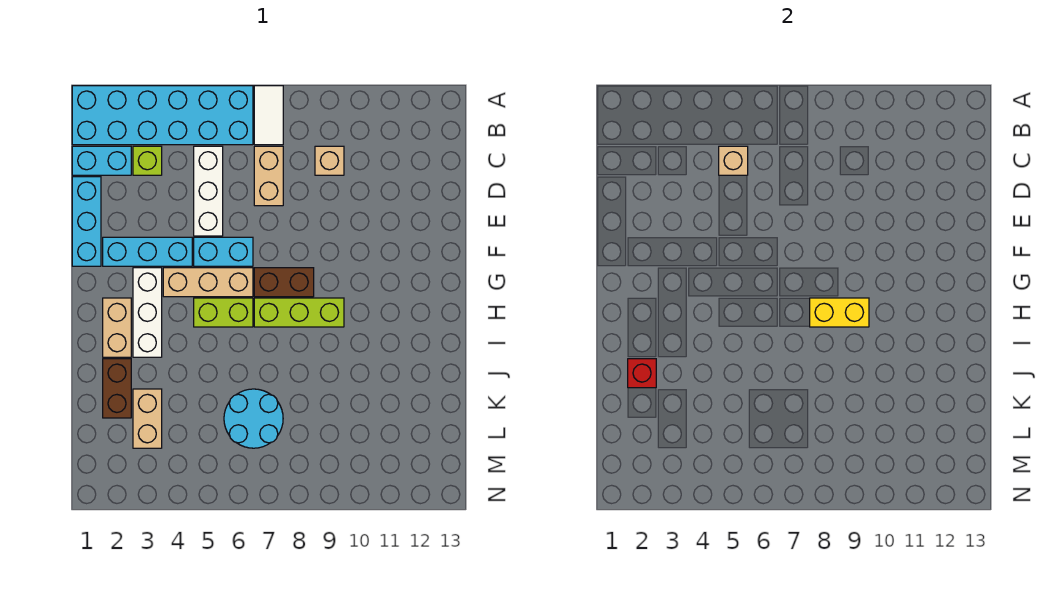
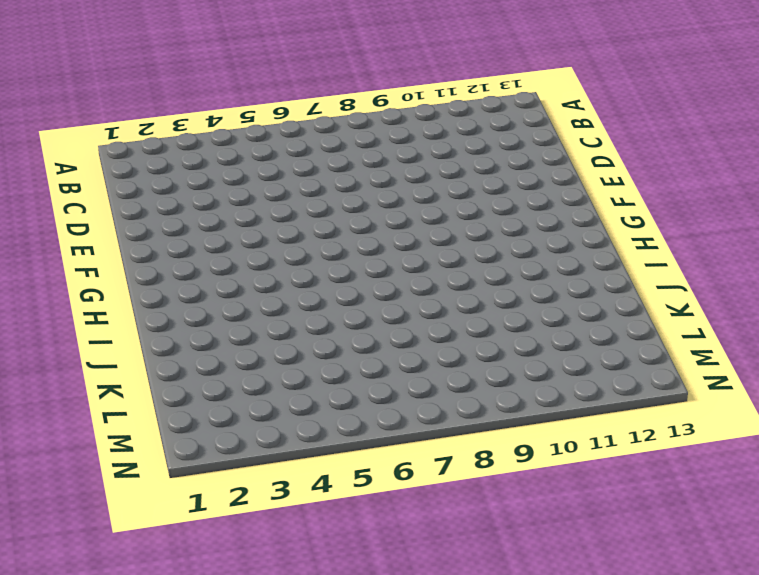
none -> cyan brick A1:B6 level 1
none -> white tile A7:B7 level 1
none -> cyan brick C1:C2 level 1

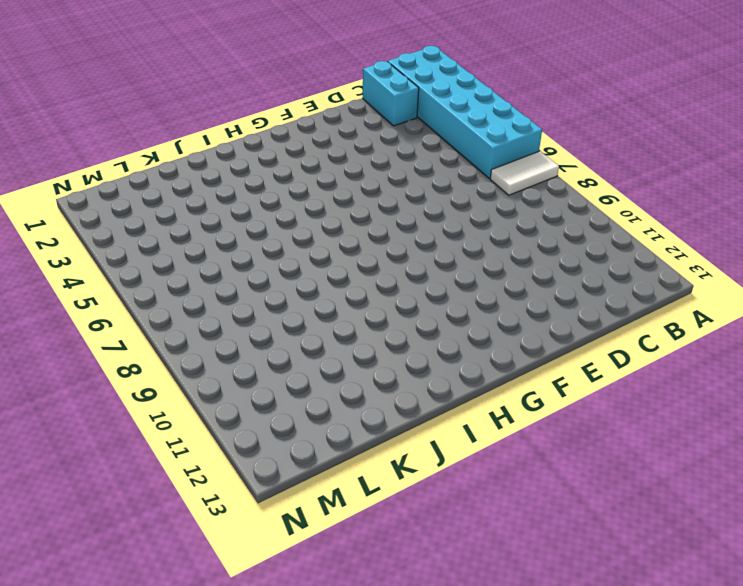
none -> lime brick C3 level 1
none -> white brick C5:E5 level 1
none -> tan brick C7:D7 level 1

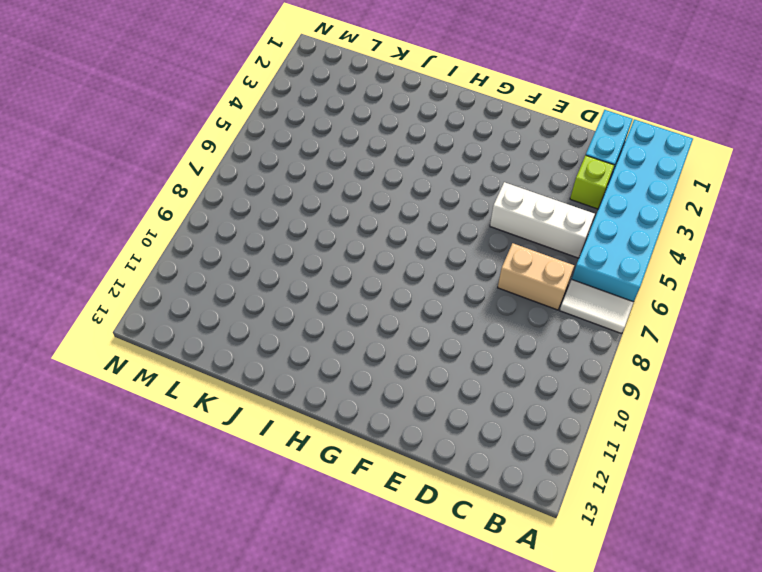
none -> tan brick C9 level 1
none -> cyan brick D1:F1 level 1
none -> cyan brick F2:F4 level 1

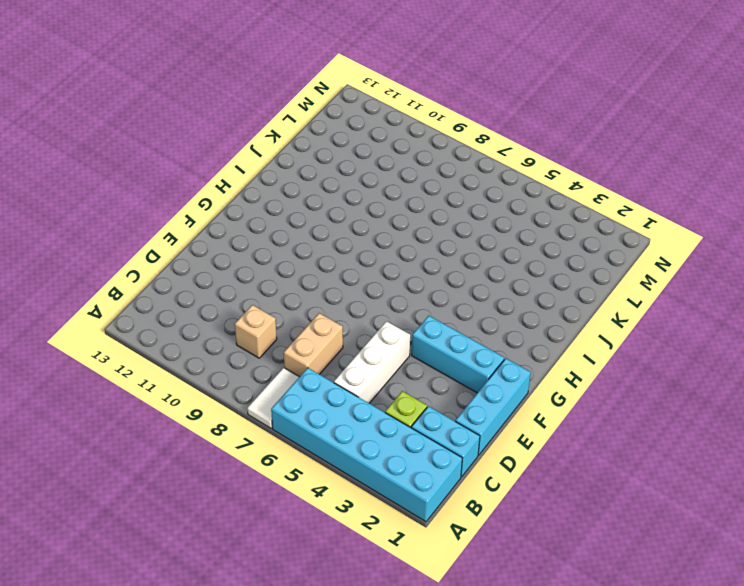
none -> cyan brick F5:F6 level 1
none -> white brick G3:I3 level 1
none -> tan brick G4:G6 level 1

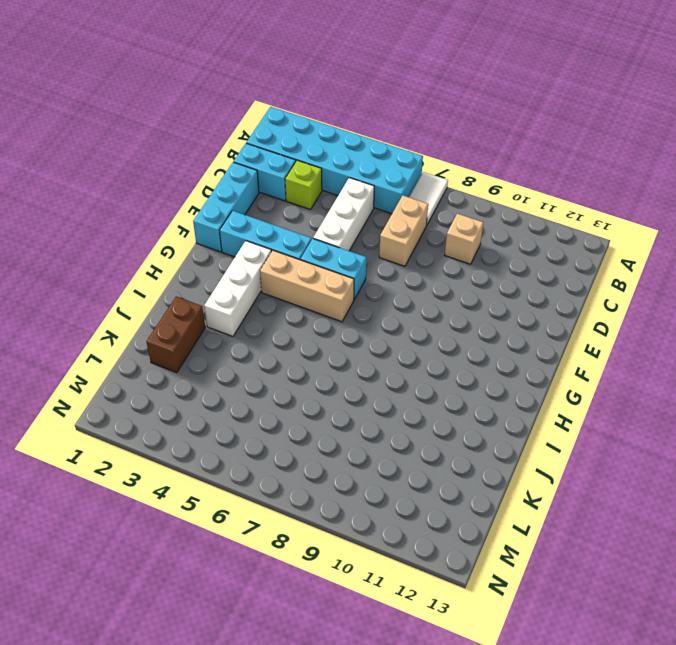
none -> brown brick G7:G8 level 1
none -> tan brick H2:I2 level 1
none -> lime brick H5:H6 level 1

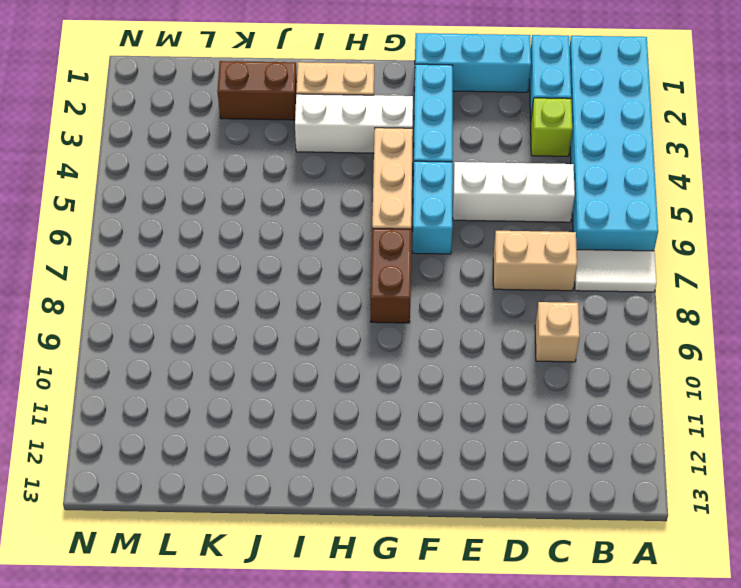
none -> lime brick H5:H6 level 1
none -> lime brick H7:H9 level 1
none -> tan brick K3:L3 level 1

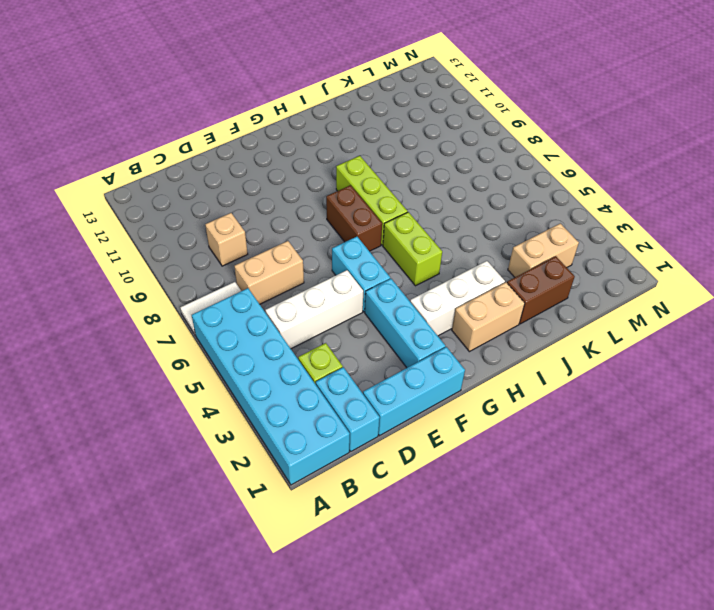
none -> tan brick G4:G6 level 1
none -> cyan round brick K6:L7 level 1
none -> tan brick C5 level 2

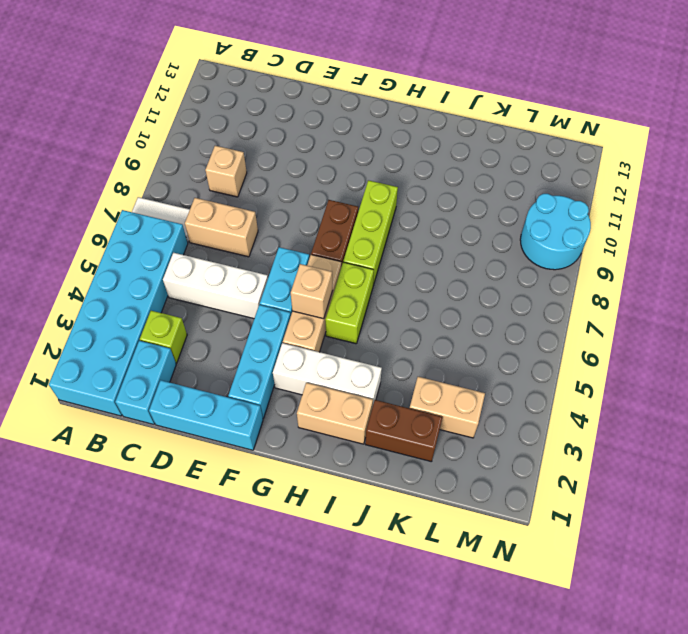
tan brick G5 level 2 -> tan brick C5 level 2
cyan round brick M9:N10 level 1 -> cyan round brick K6:L7 level 1
none -> yellow brick H8:H9 level 2
none -> red brick J2 level 2

